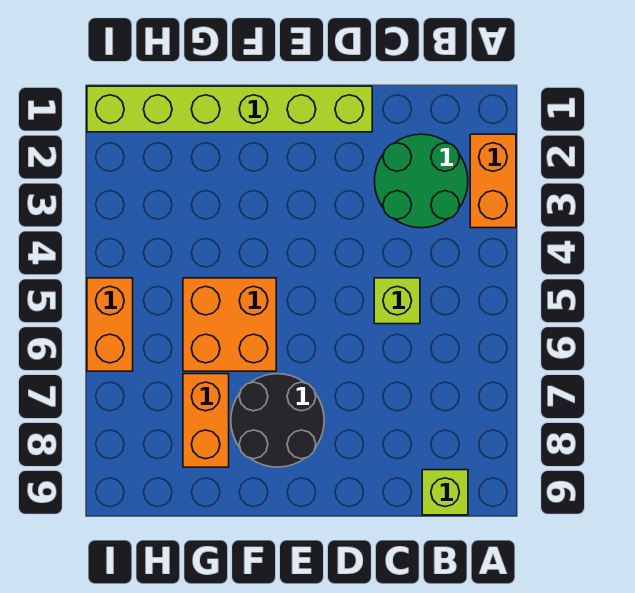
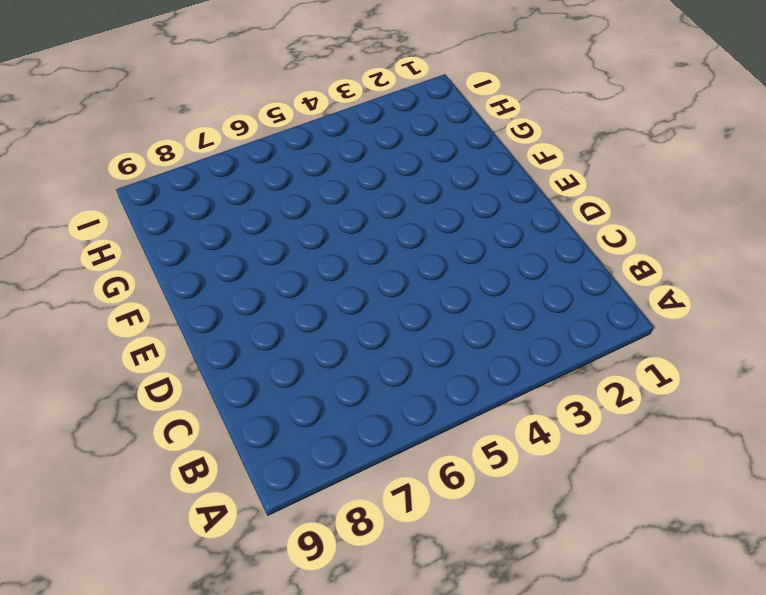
none -> orange brick A2:A3 level 1
none -> green round brick B2:C3 level 1

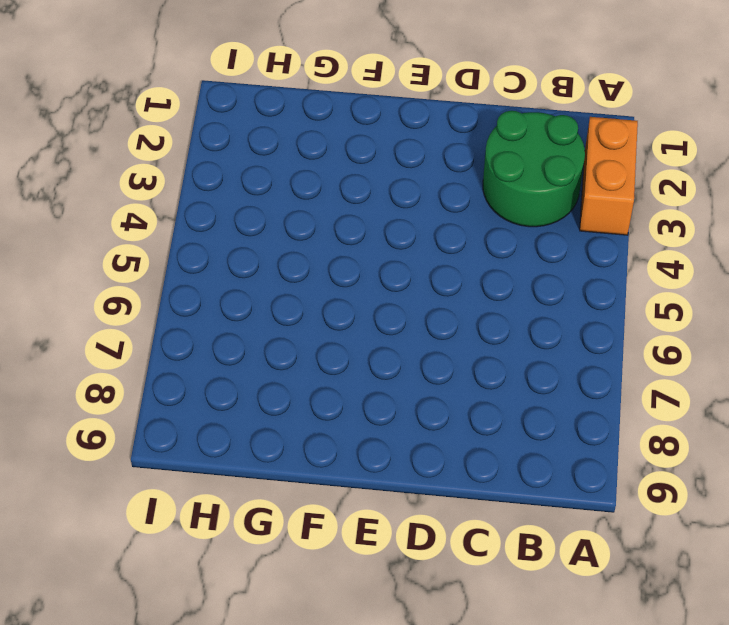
none -> lime brick B9 level 1
none -> lime brick C5 level 1

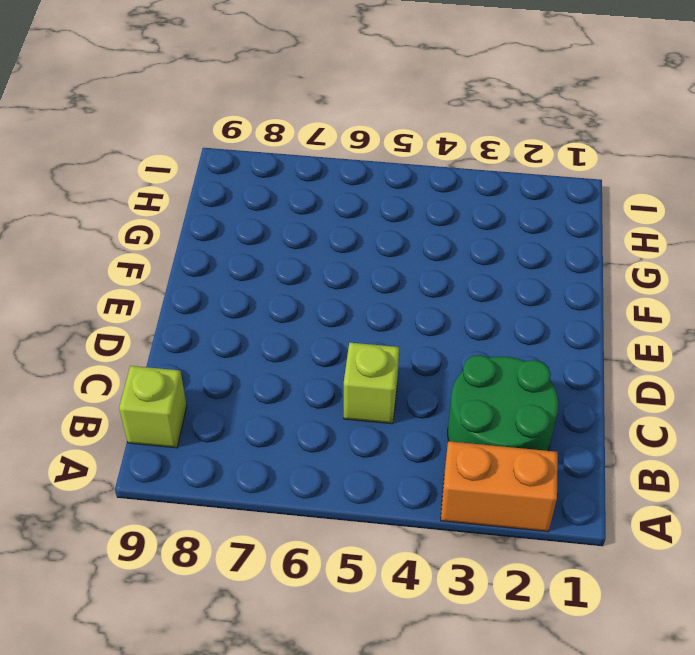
none -> lime brick D1:I1 level 1
none -> black round brick E7:F8 level 1

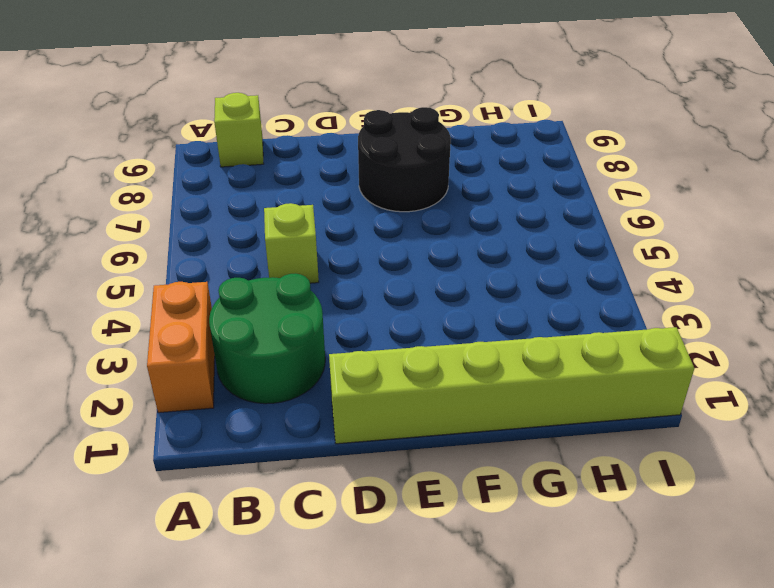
none -> orange brick F5:G6 level 1
none -> orange brick G7:G8 level 1

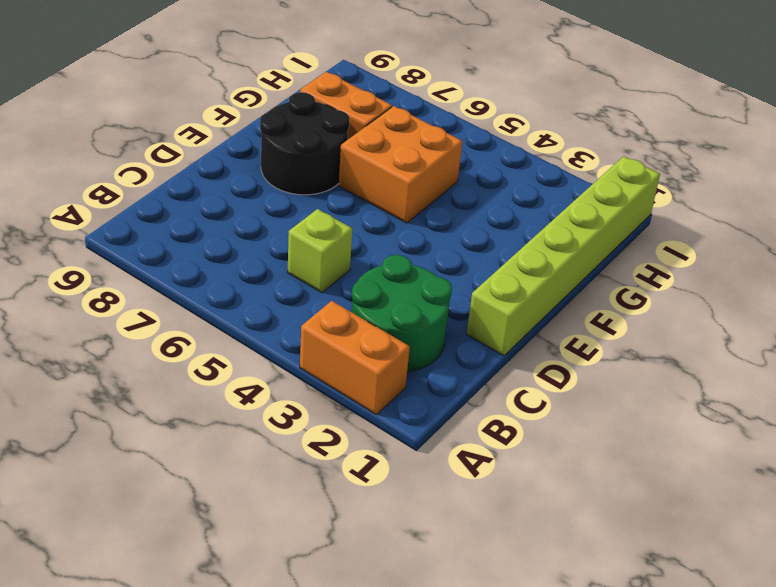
none -> lime brick B9 level 1
none -> orange brick I5:I6 level 1

